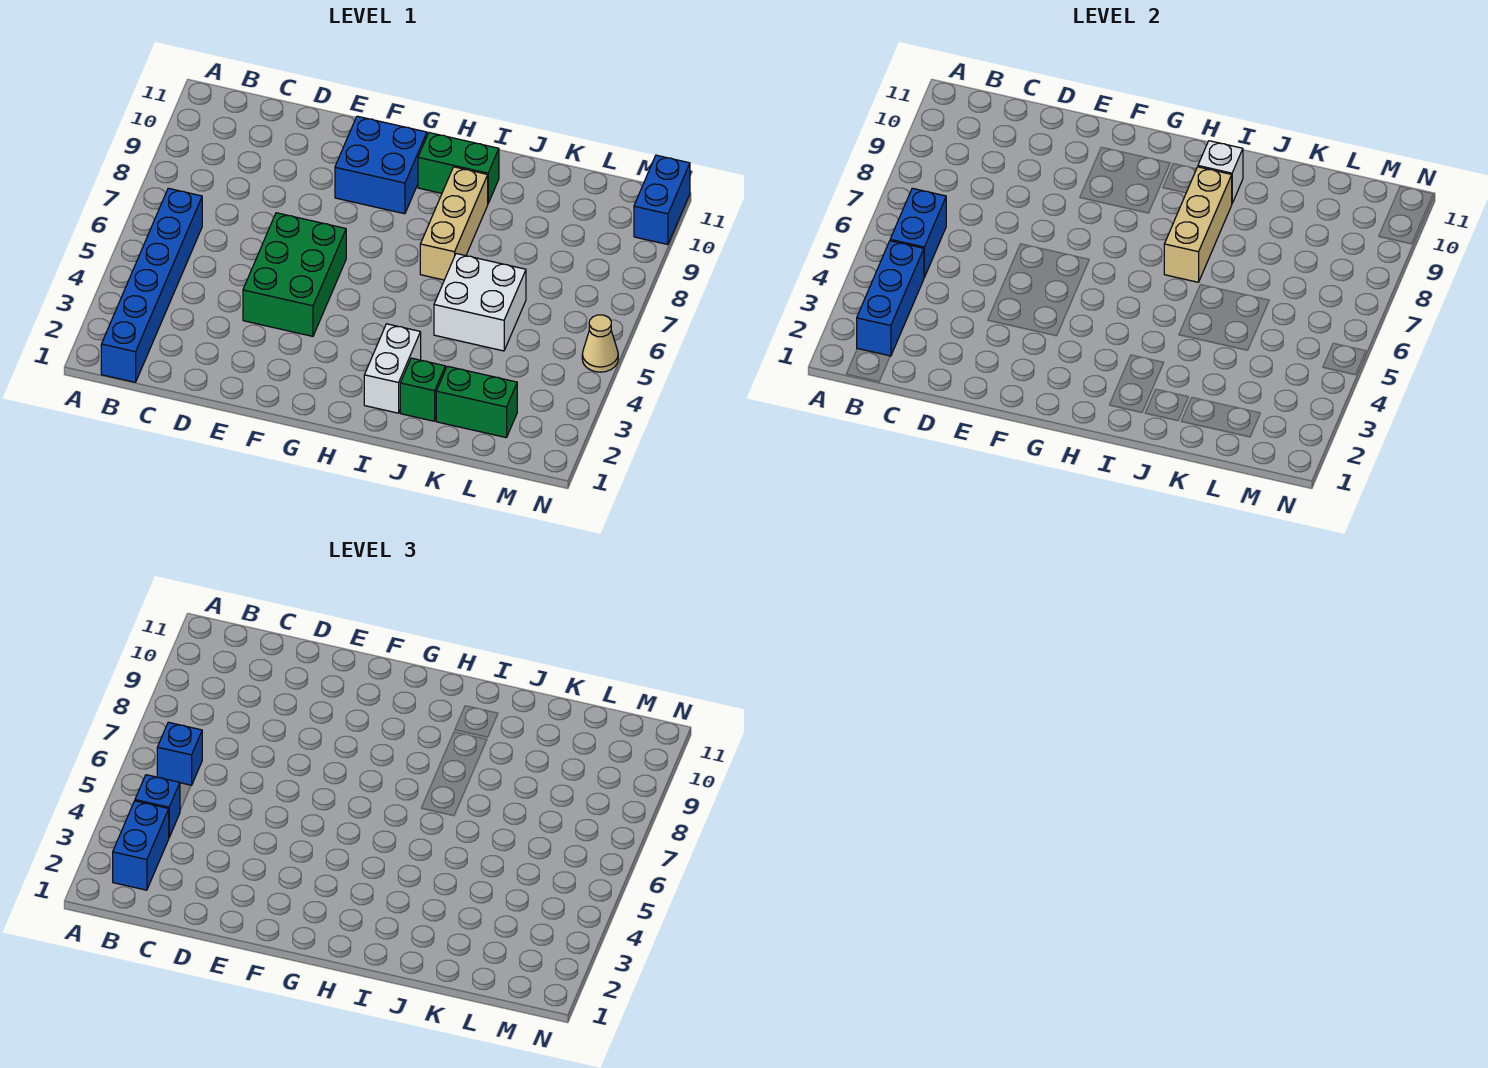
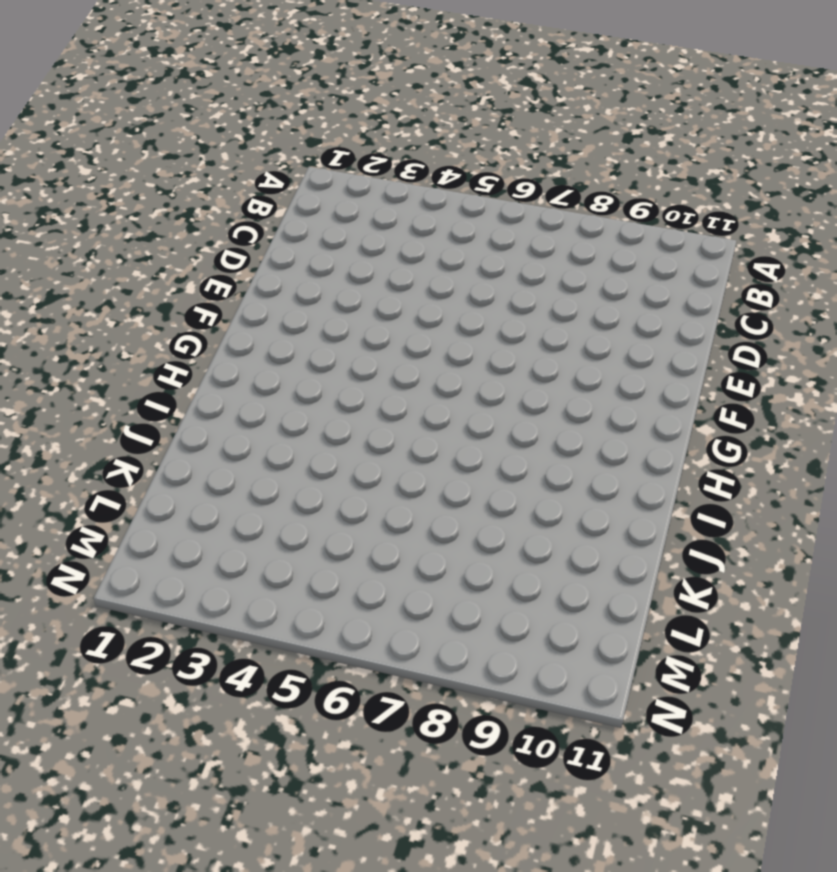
none -> blue brick B1:B6 level 1
none -> green brick E4:F6 level 1
none -> blue brick F9:G10 level 1

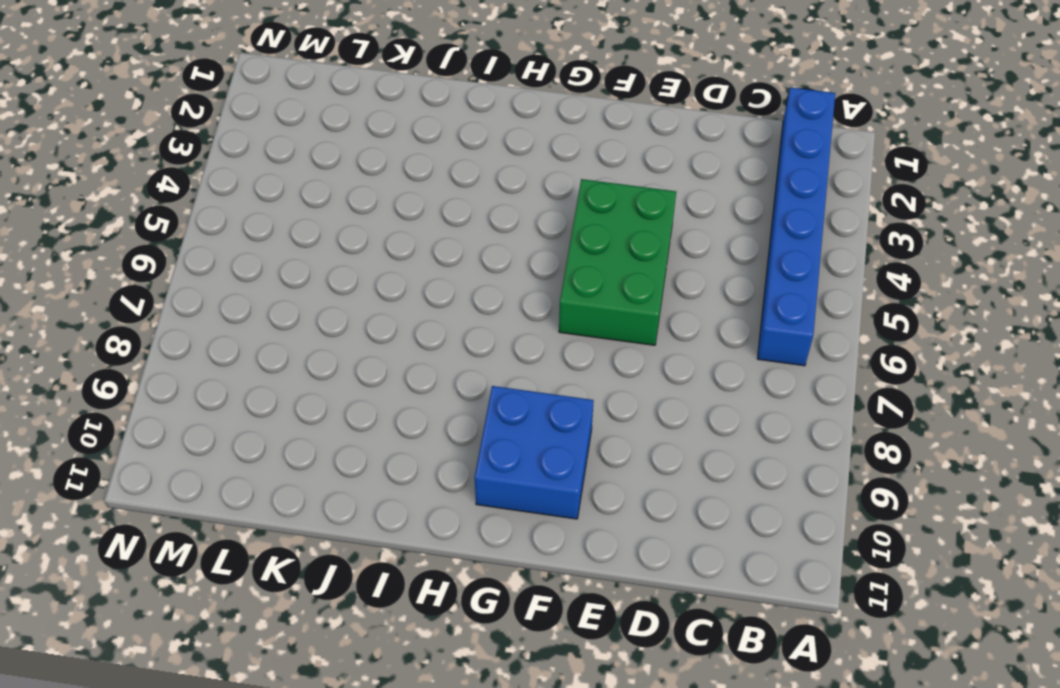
none -> green brick H10:I10 level 1
none -> white brick I2:I3 level 1
none -> tan brick I7:I9 level 1

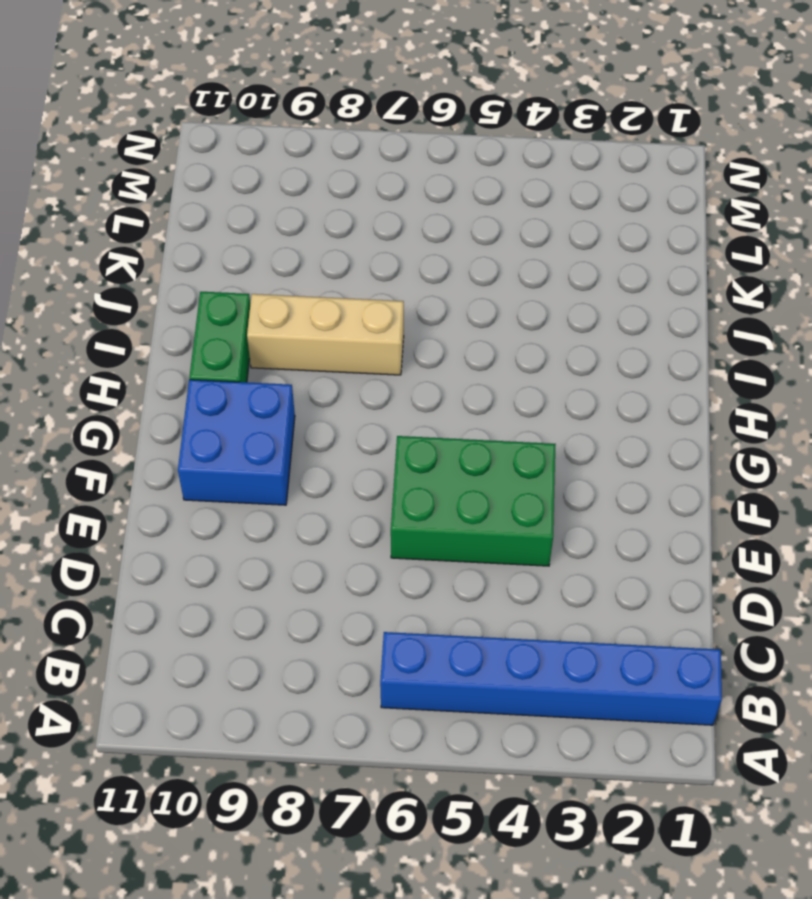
none -> white brick I2:I3 level 1
none -> green brick J2 level 1
none -> white brick J5:K6 level 1

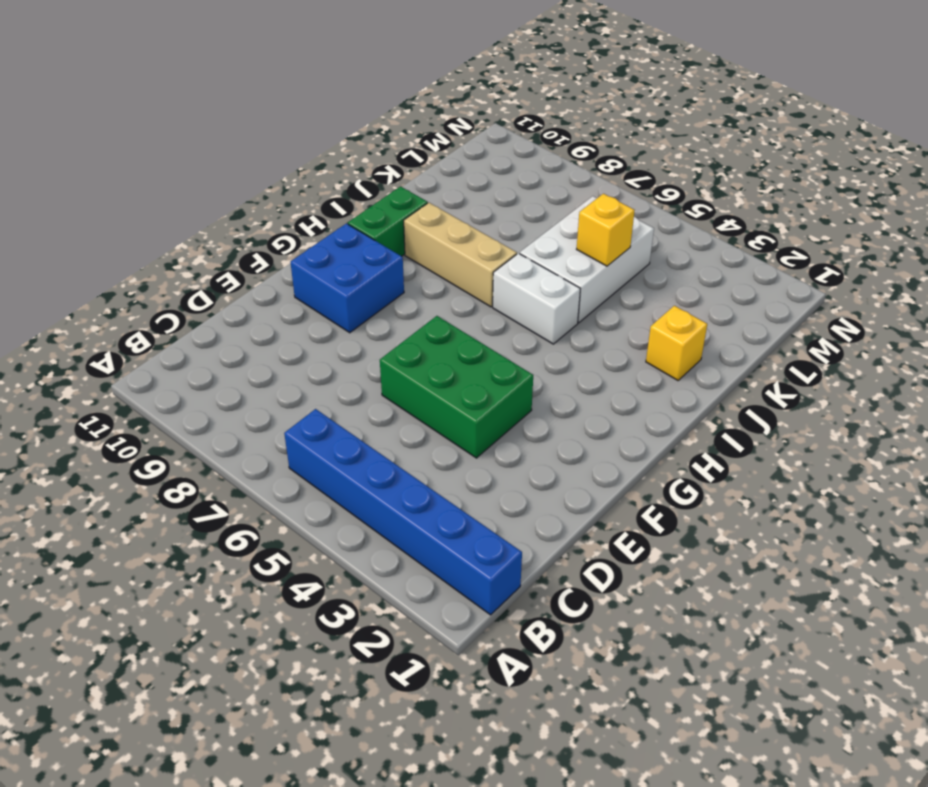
white brick I5:I6 level 1 -> white brick I2:I3 level 1
yellow brick J2 level 1 -> green brick J2 level 1
white brick J5:L6 level 1 -> white brick J5:K6 level 1
yellow brick K5 level 2 -> none
none -> green brick K2:L2 level 1
none -> tan cone N5 level 1
none -> blue brick N10:N11 level 1

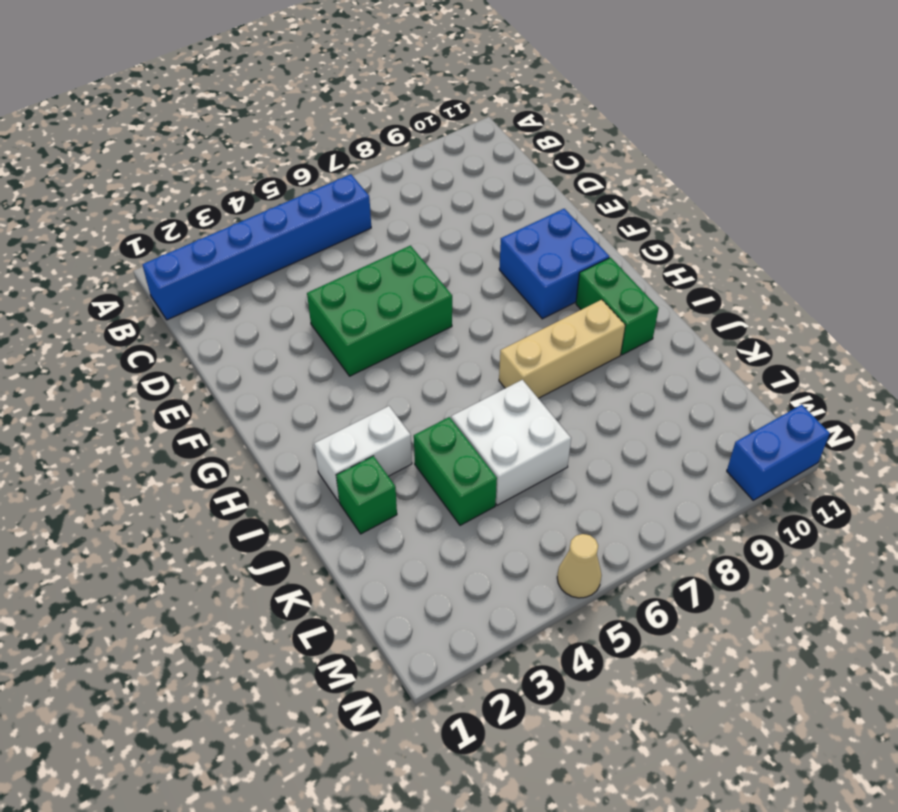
green brick J4:K4 level 1 -> green brick K2:L2 level 1
none -> blue brick B2:B4 level 2
none -> blue brick B5:B6 level 2
none -> tan brick I7:I9 level 2

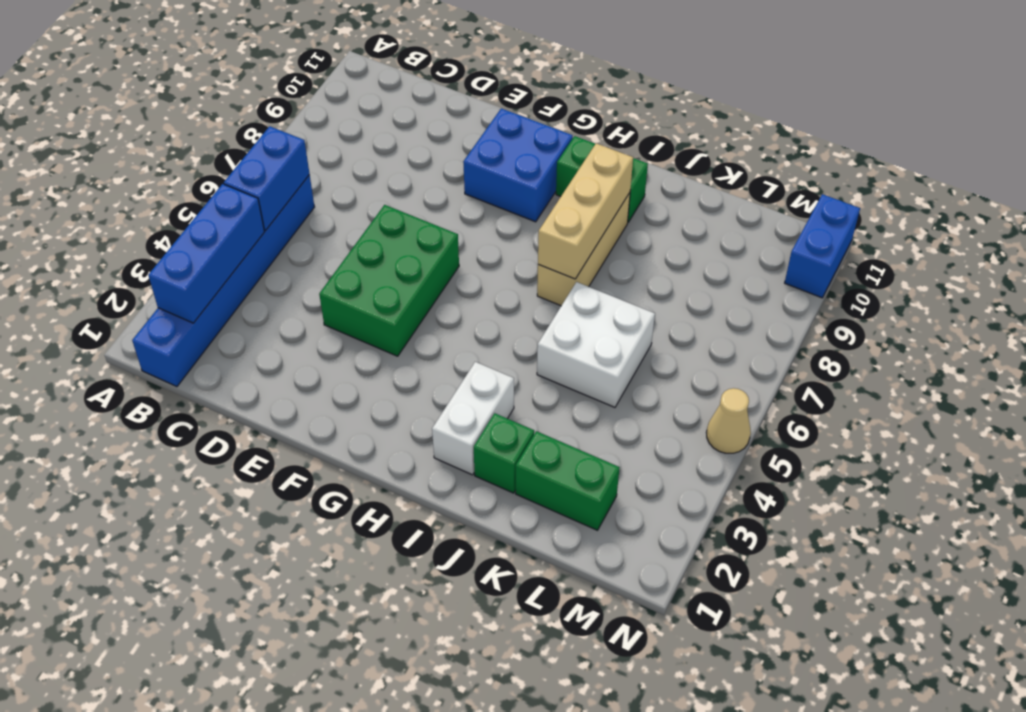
none -> white brick I10 level 2
none -> blue brick B2:B3 level 3
none -> blue brick B4 level 3

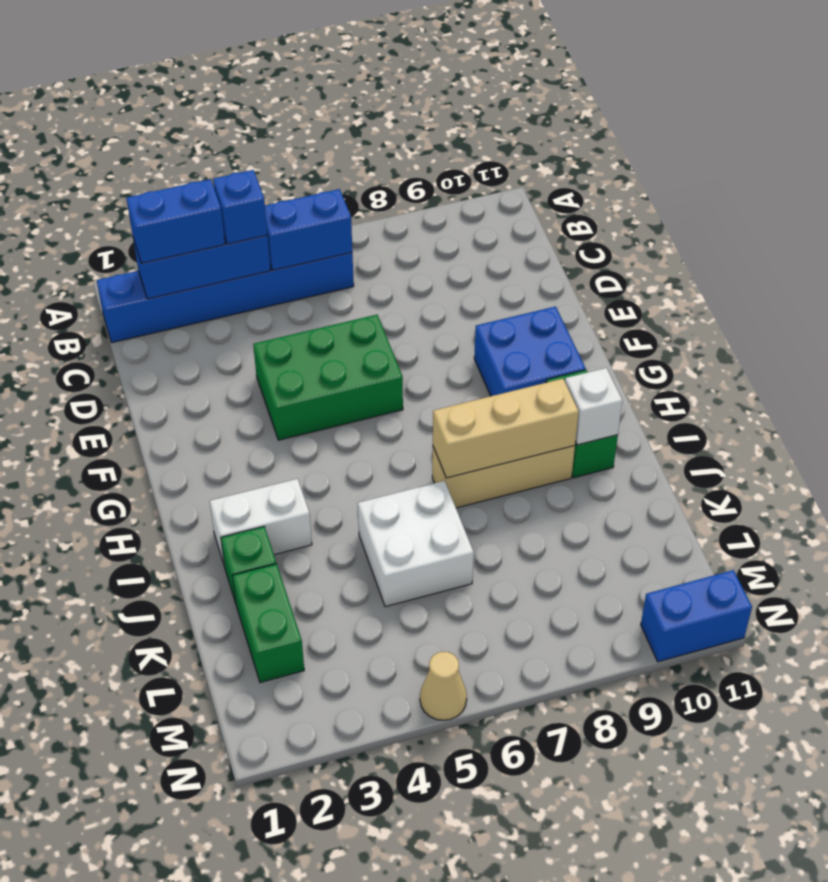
none -> blue brick B6 level 3

